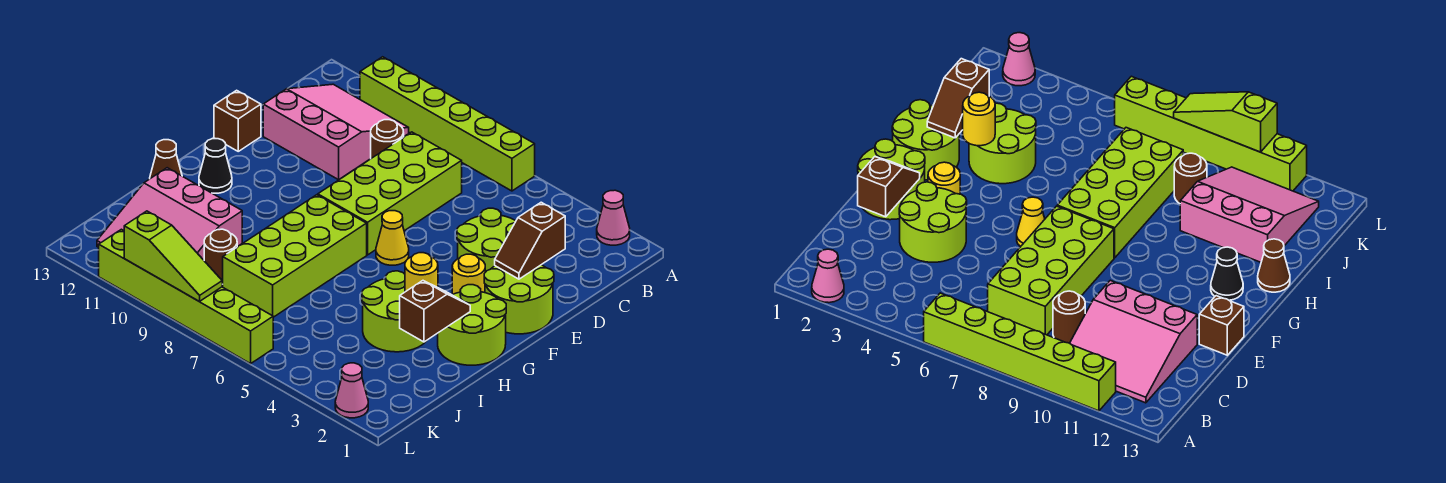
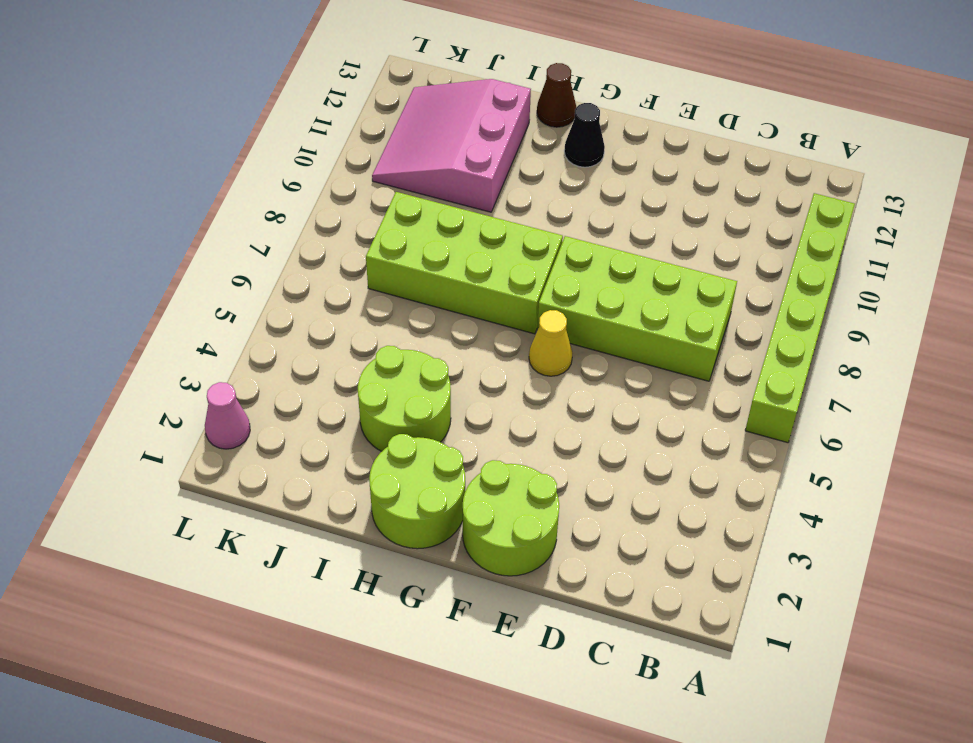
none -> pink cone A2 level 1
none -> pink slope B10:D12 level 1 top D
none -> brown round brick C9 level 1

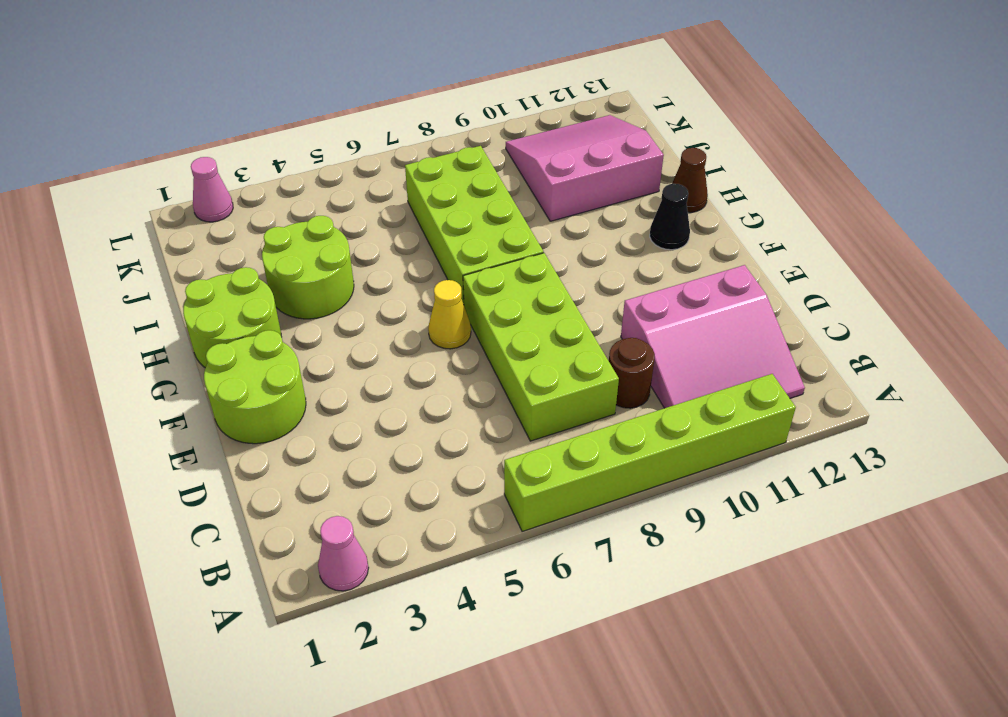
none -> lime round brick D3:E4 level 1
none -> brown brick E13 level 1
none -> yellow round brick F3 level 1

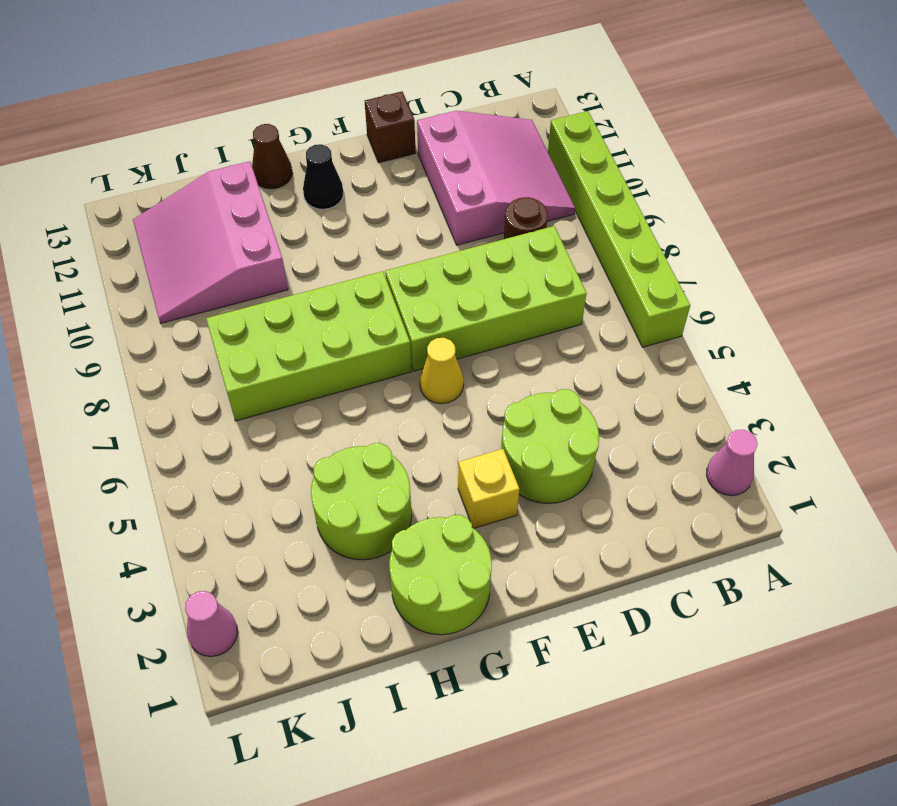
yellow brick F3 level 1 -> yellow round brick F3 level 1
none -> lime round brick E1:F2 level 1
none -> brown round brick J9 level 1
none -> lime brick L6:L11 level 1

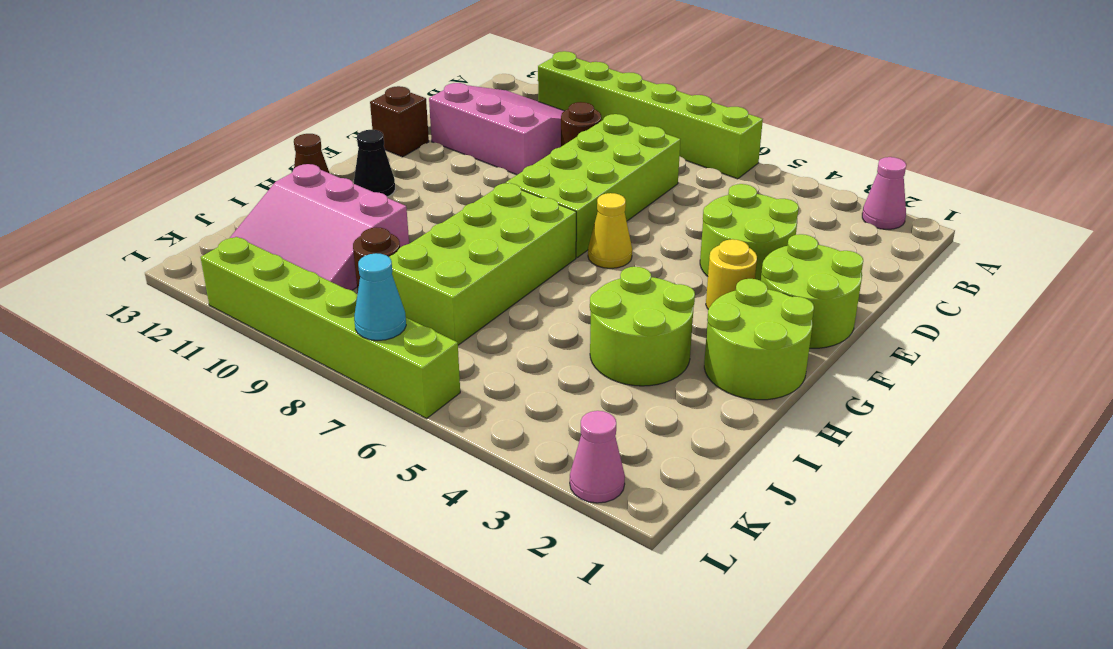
cyan cone L7 level 2 -> none
none -> brown slope D2:E2 level 2 top D
none -> brown slope H2:I2 level 2 top I
none -> yellow round brick H3 level 2

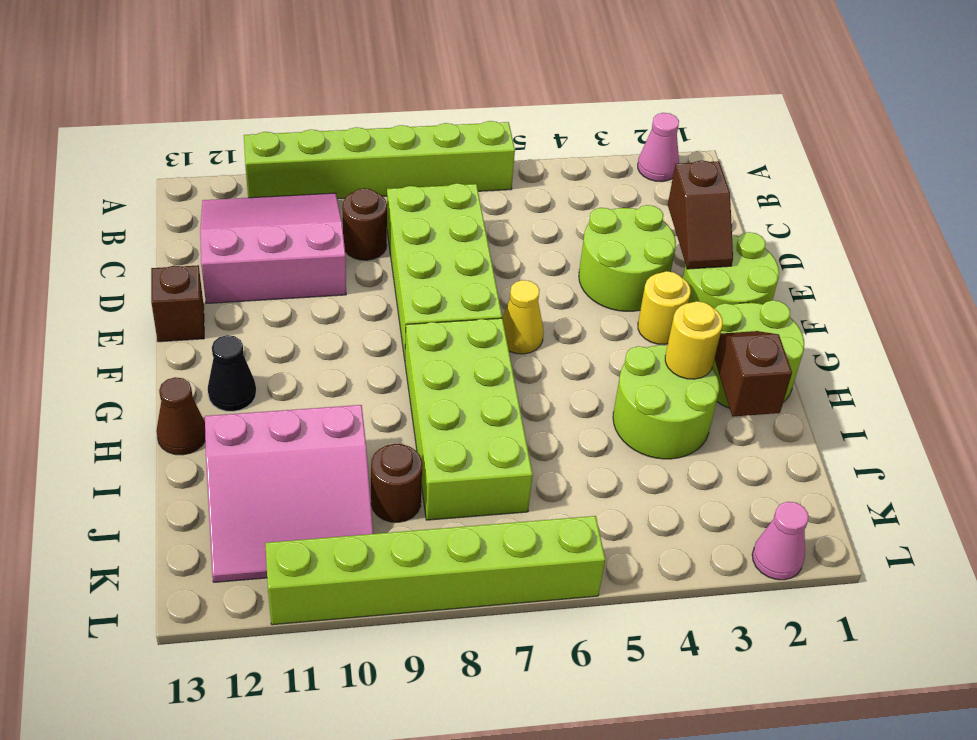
none -> lime slope L8:L10 level 2 top 10

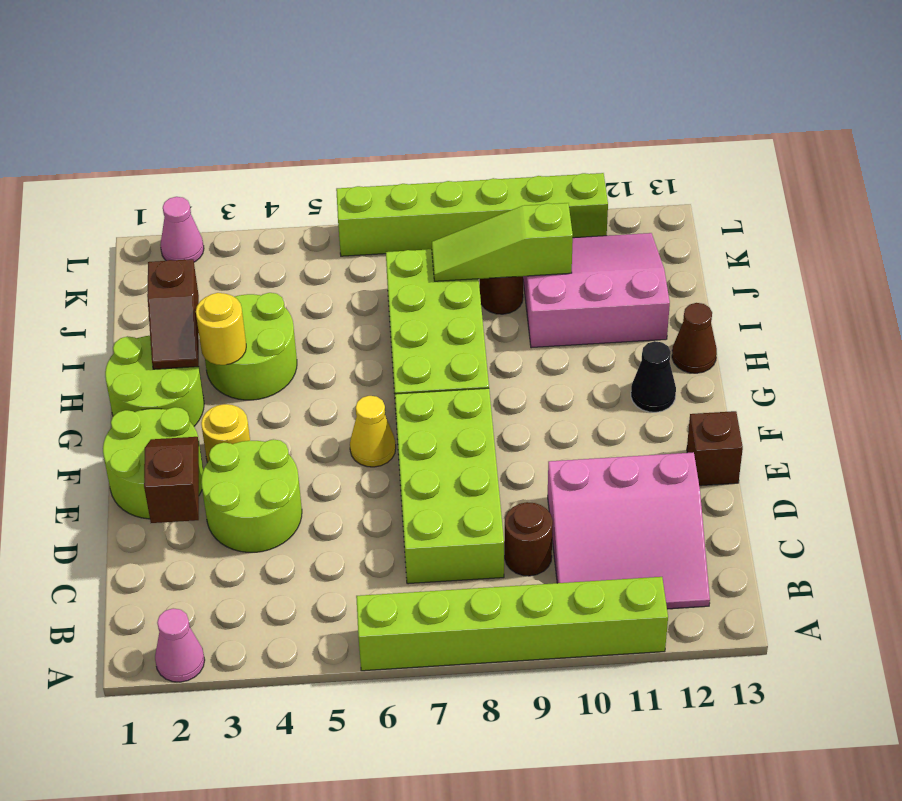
lime slope J8:J10 level 2 top 10 -> lime slope L8:L10 level 2 top 10

